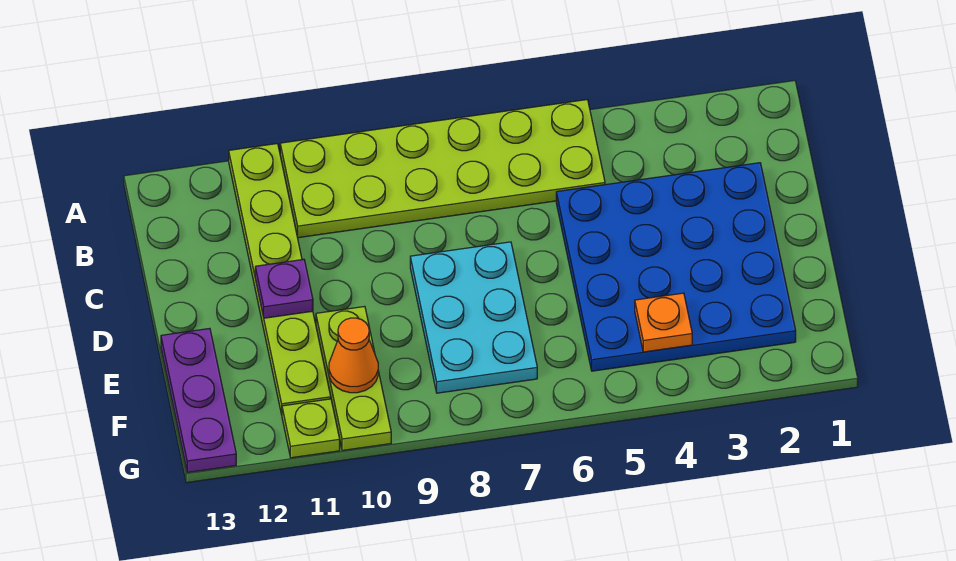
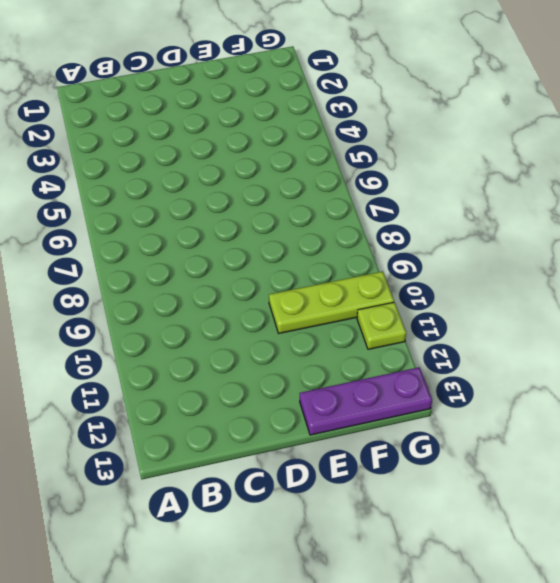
none -> lime plate A5:B10 level 1
none -> lime plate A11:F11 level 1

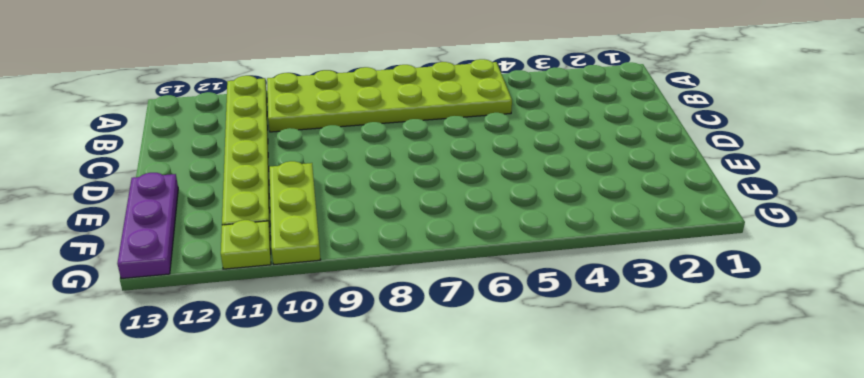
none -> blue plate C2:F5 level 1
none -> cyan plate D7:F8 level 1

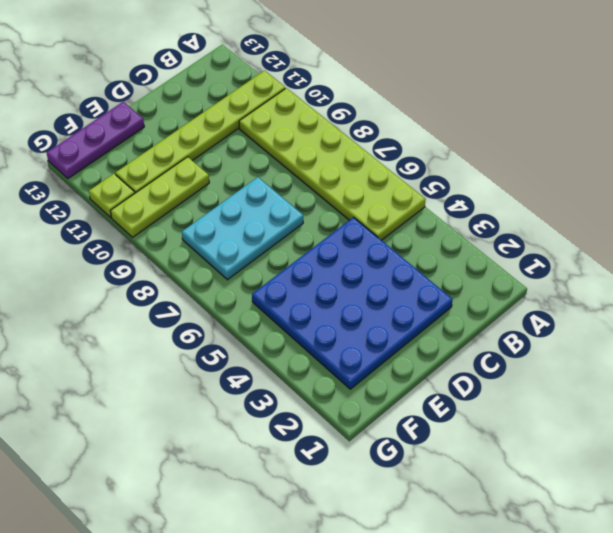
none -> purple plate D11 level 2
none -> orange plate F4 level 2

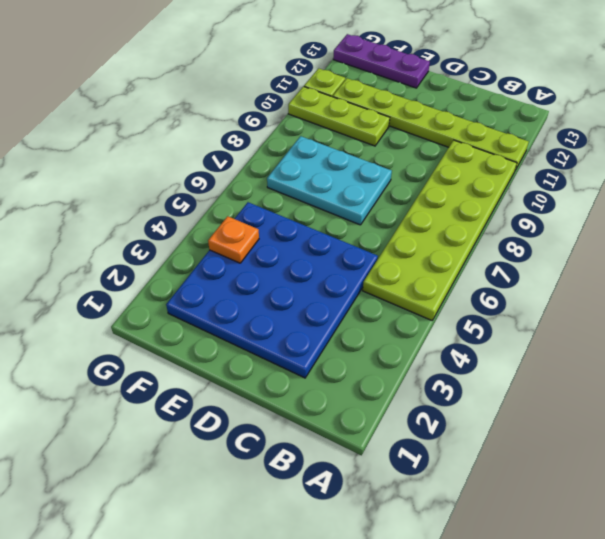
none -> purple plate D11 level 2
none -> orange cone F10 level 2

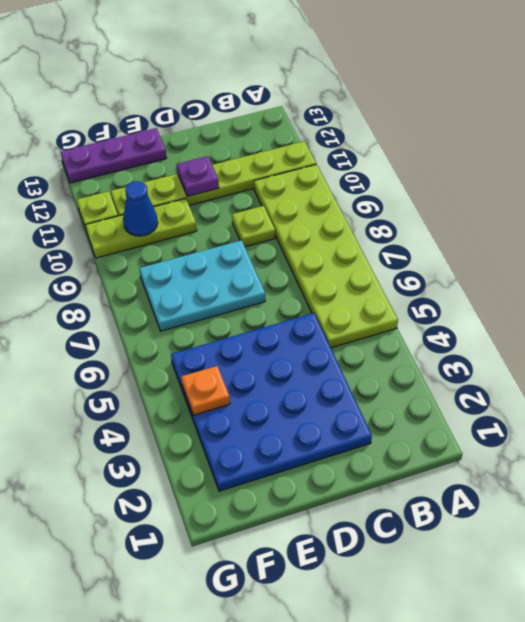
lime plate C9 level 1 -> none
blue cone F10 level 2 -> orange cone F10 level 2

